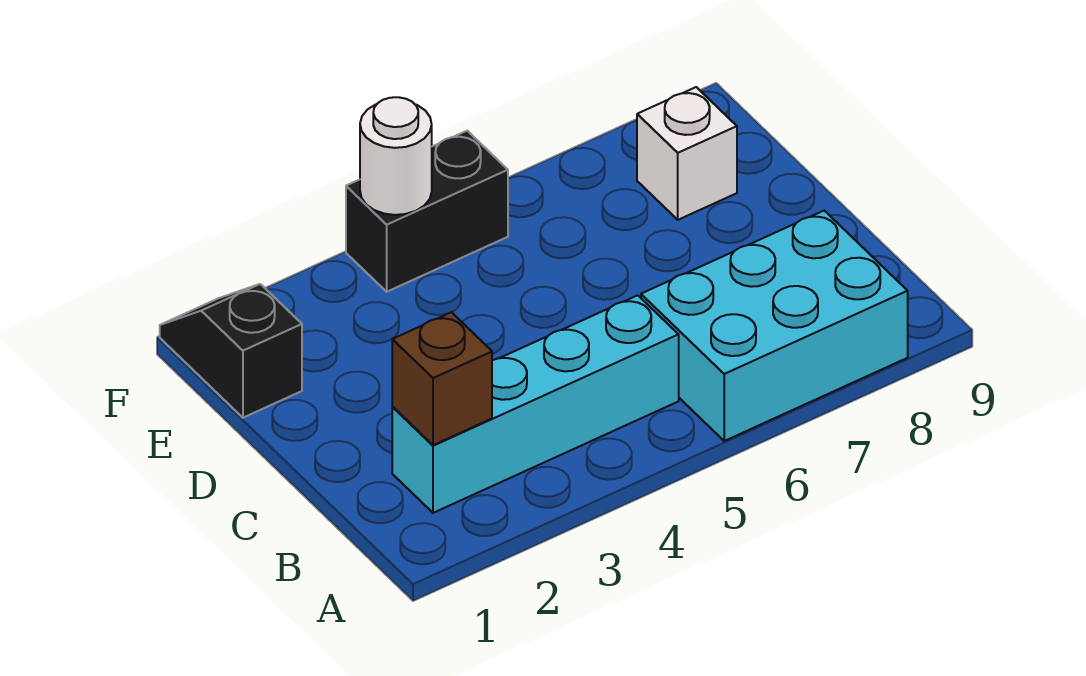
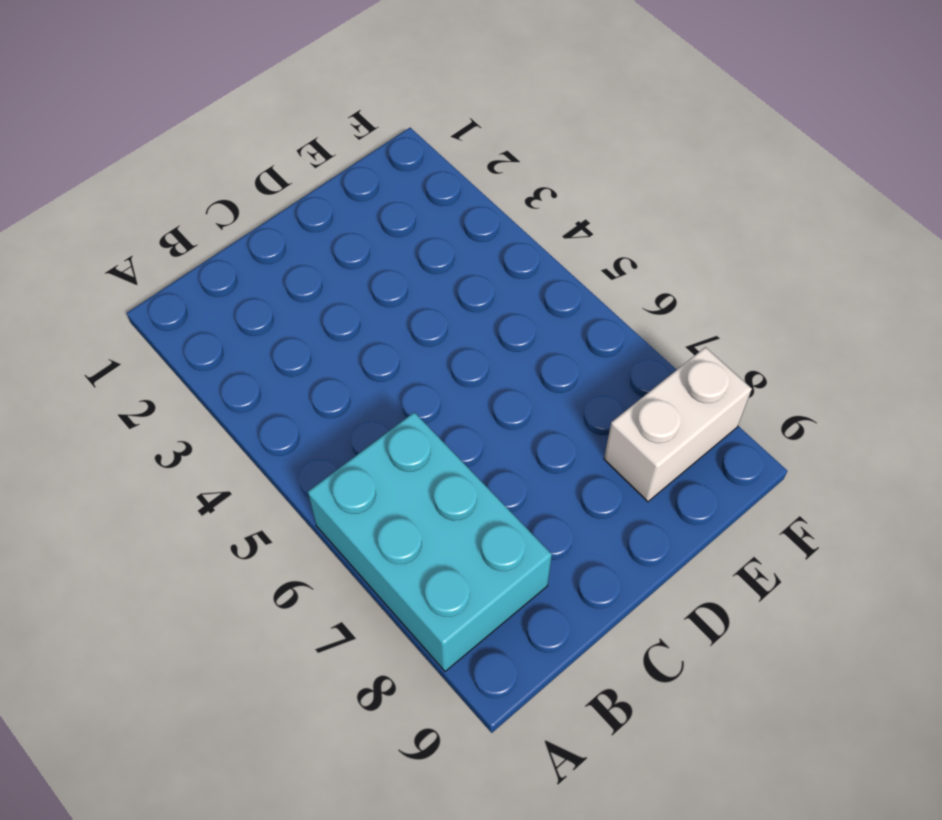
white brick E8:F8 level 1 -> white brick E8 level 1
none -> cyan brick B2:B5 level 1
none -> black slope E1:F1 level 1 top E

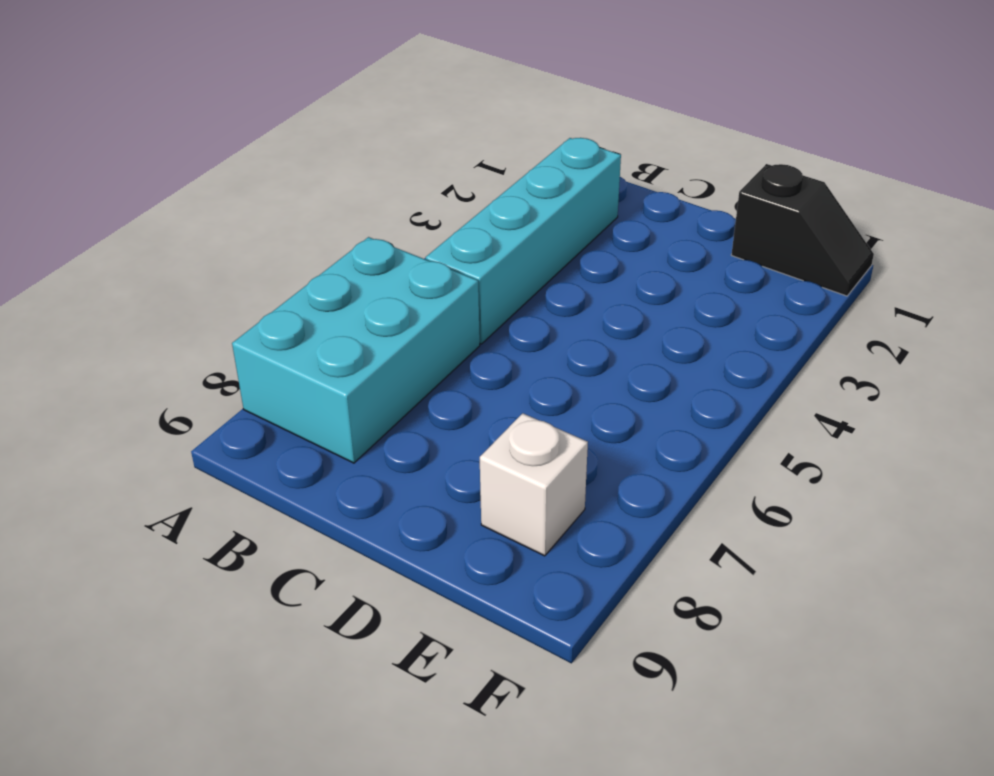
none -> black brick F4:F5 level 1
none -> brown brick B2 level 2

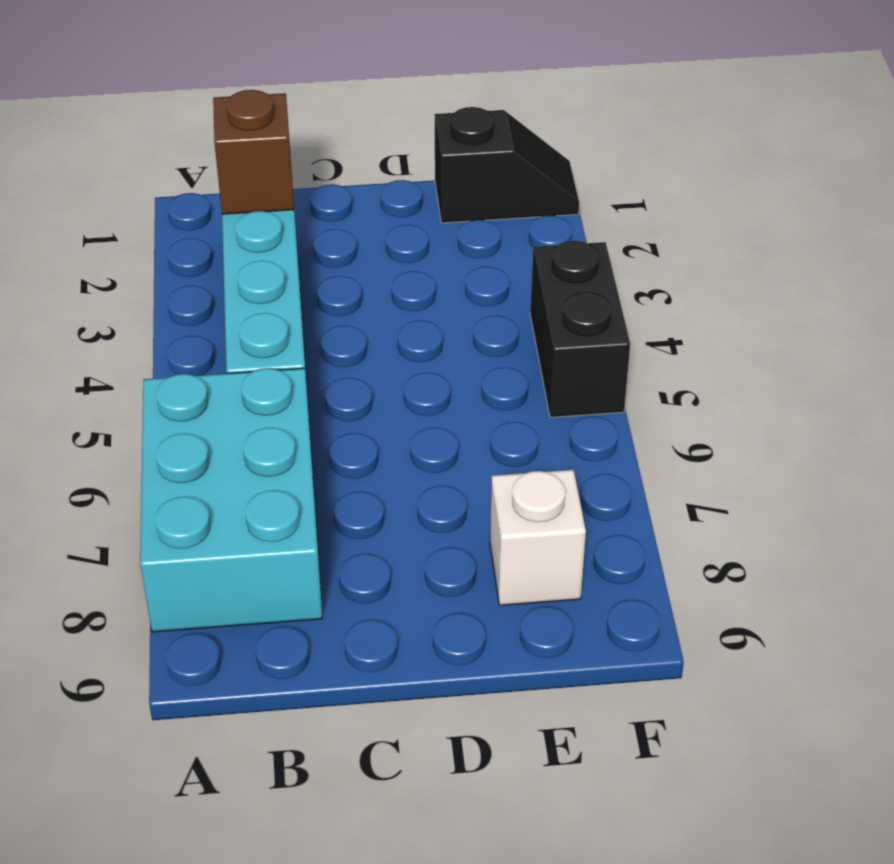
none -> white round brick F4 level 2

